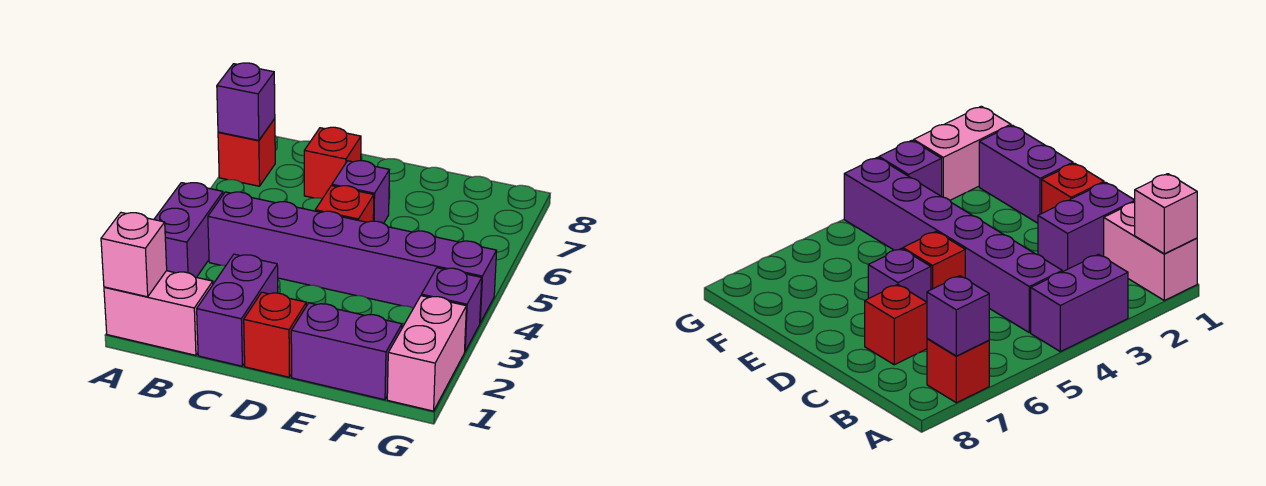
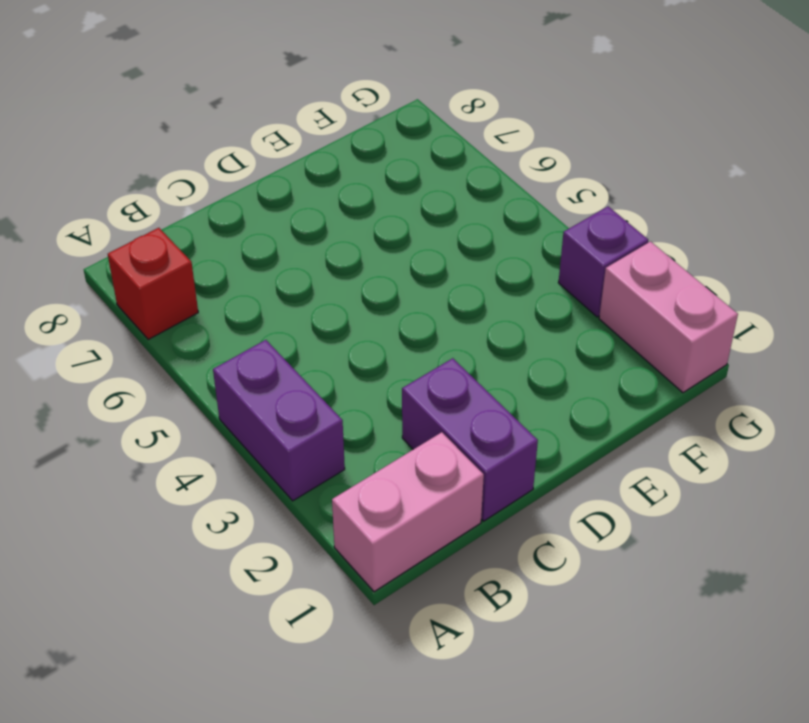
none -> purple brick B4:G4 level 1
none -> red brick C7 level 1
none -> red brick D1 level 1

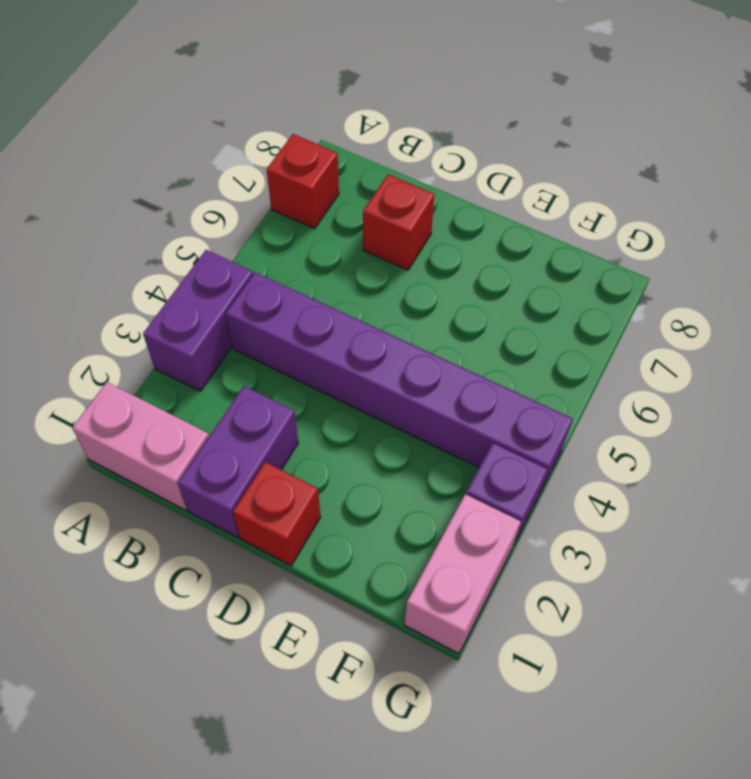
none -> red brick D5 level 1
none -> purple brick D6 level 1
none -> purple brick E1:F1 level 1

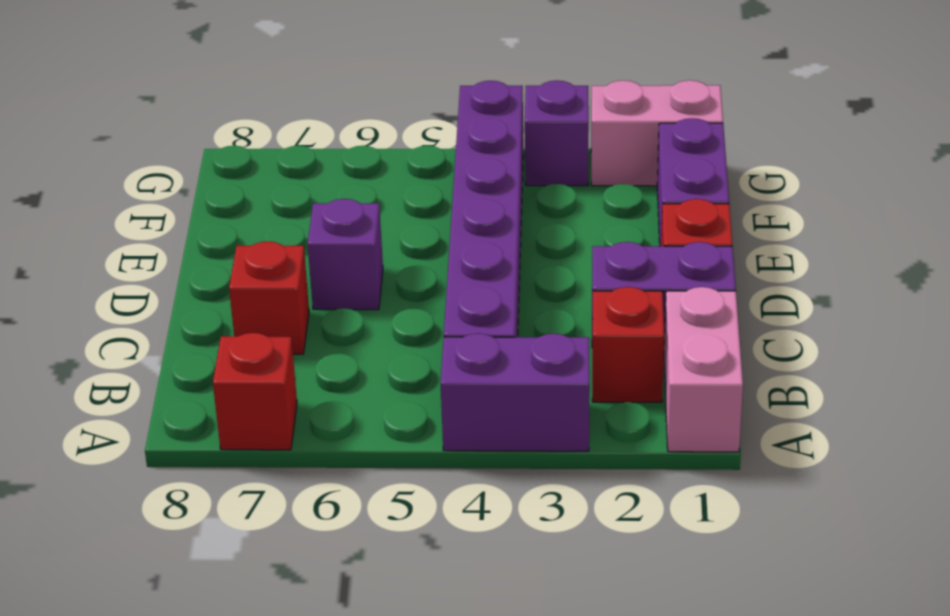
red brick B2 level 1 -> red brick D5 level 1
none -> pink brick A1 level 2
none -> purple brick A7 level 2

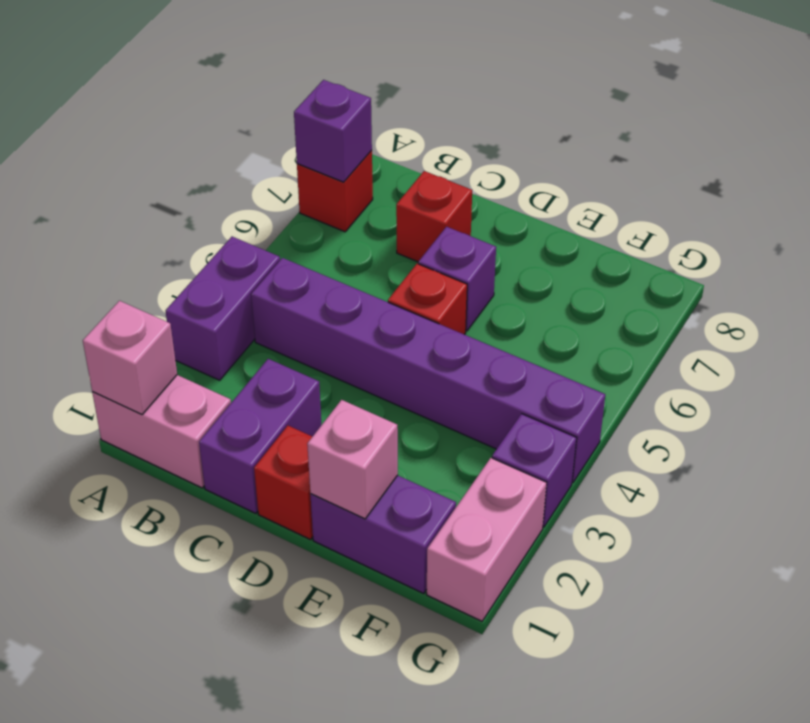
pink brick E1 level 2 -> none

